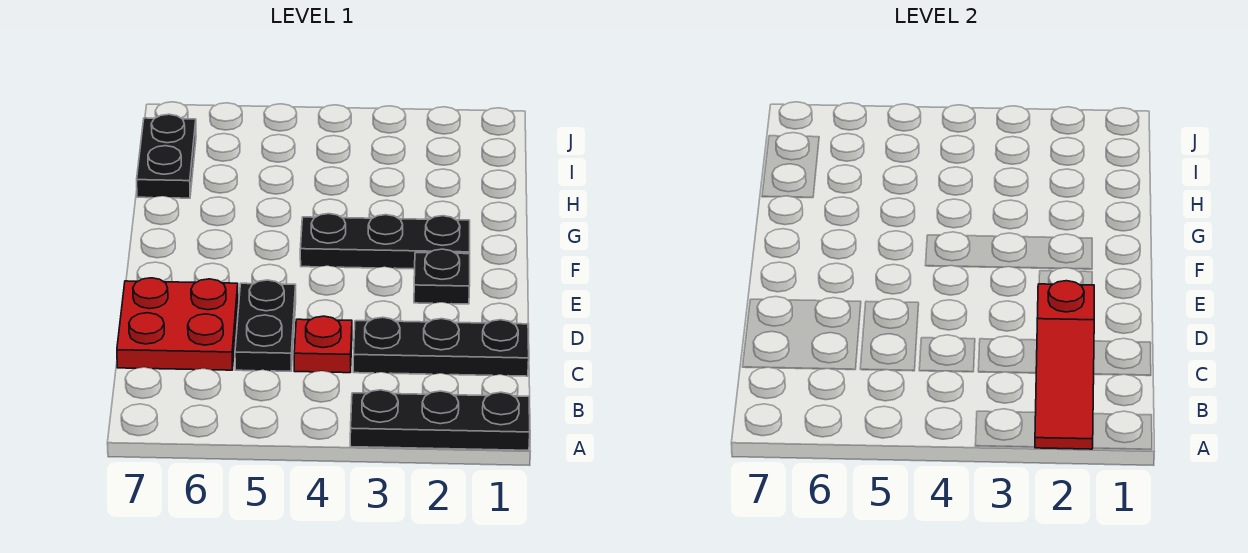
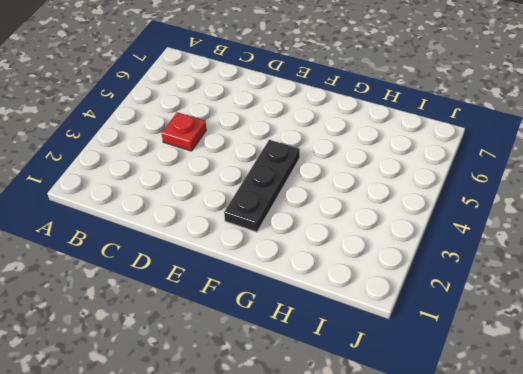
none -> black plate A1:A3 level 1
none -> black plate C1:C3 level 1

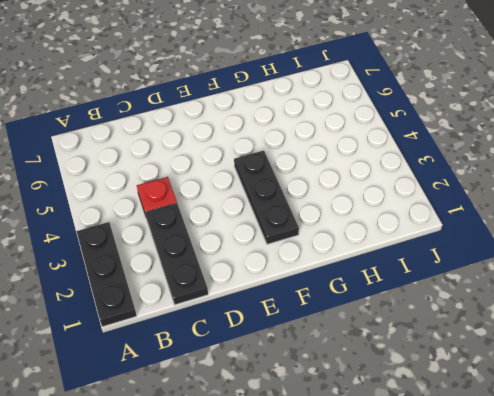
none -> black plate C5:D5 level 1
none -> red plate C6:D7 level 1

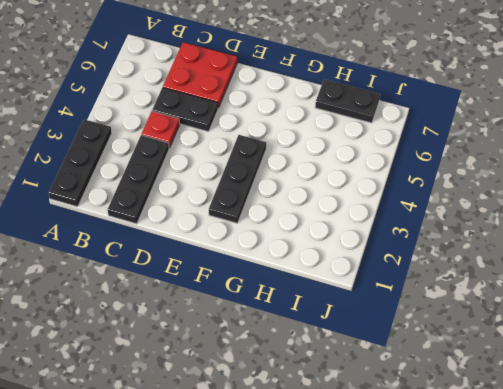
none -> black plate E2 level 1
none -> red slope A2:C2 level 2 top C

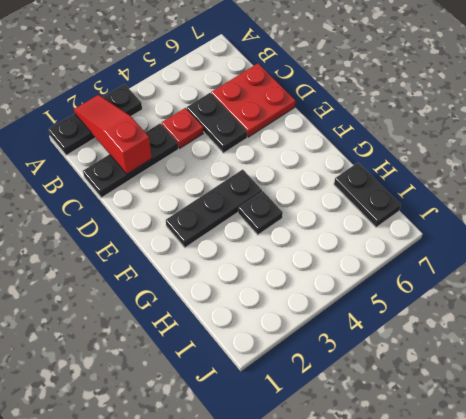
black plate G4 level 1 -> black plate E2 level 1

